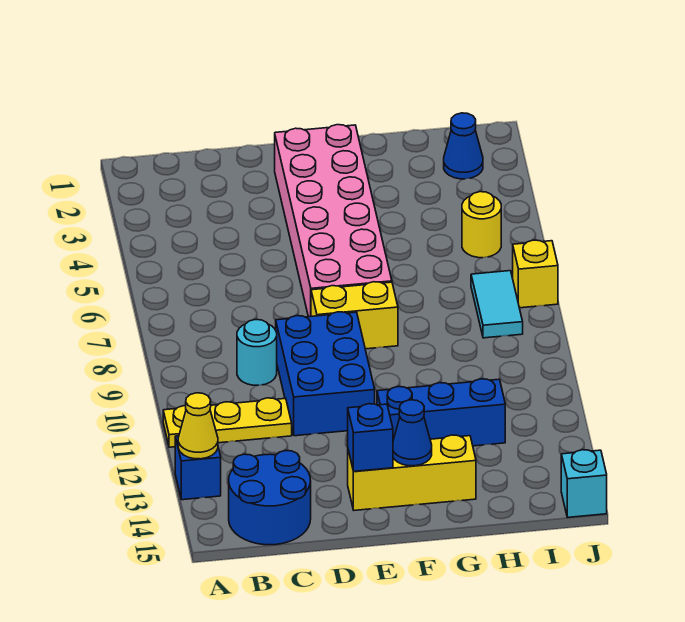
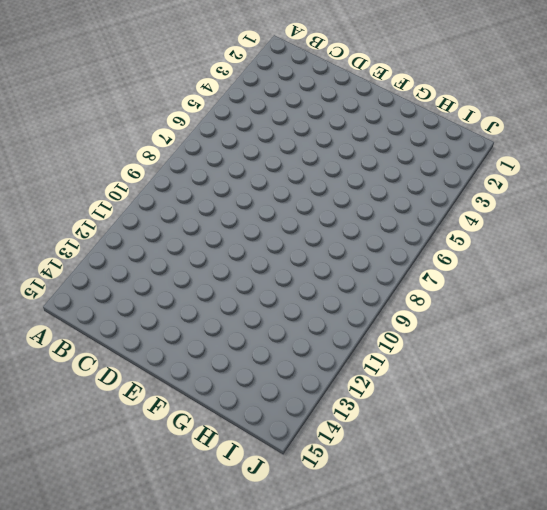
none -> yellow plate A11:C11 level 1
none -> blue brick A13 level 1
none -> blue round brick B14:C15 level 1

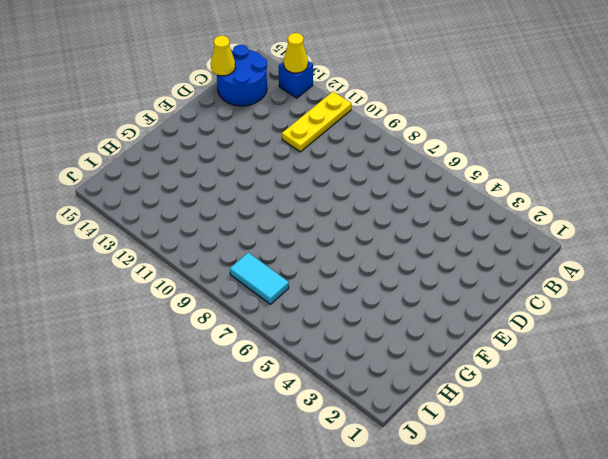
yellow cone C15 level 2 -> none
none -> cyan round brick C9 level 1
none -> blue brick D9:E11 level 1
none -> pink brick E2:F7 level 1

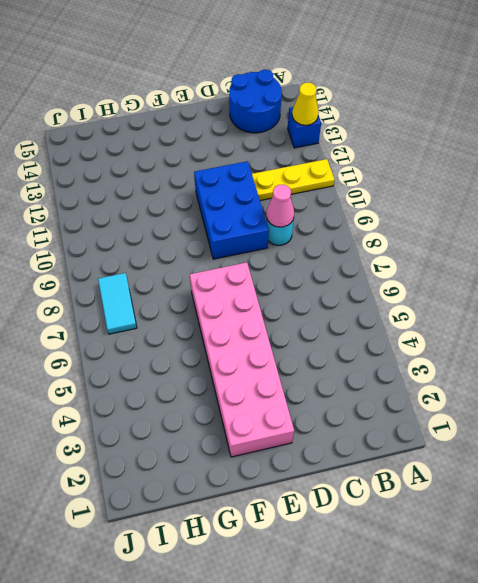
pink cone C9 level 2 -> none
none -> yellow brick E8:F8 level 1
none -> yellow brick E14:G14 level 1
none -> blue brick F12:H12 level 1

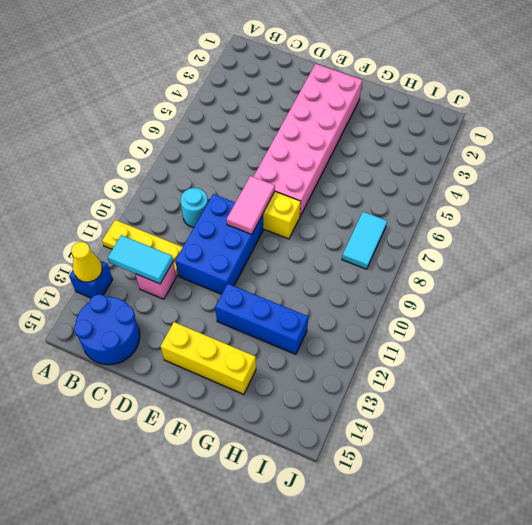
cyan tile B12:C12 level 2 -> none
pink brick C12 level 1 -> none
pink tile E8:E9 level 2 -> none
none -> blue cone I2 level 1
none -> yellow round brick I5 level 1
none -> yellow brick J7 level 1

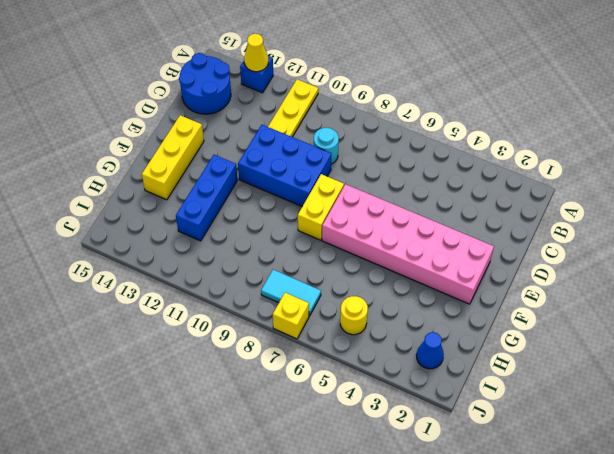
none -> cyan brick J15 level 1
none -> blue brick E14 level 2
none -> blue cone F14 level 2

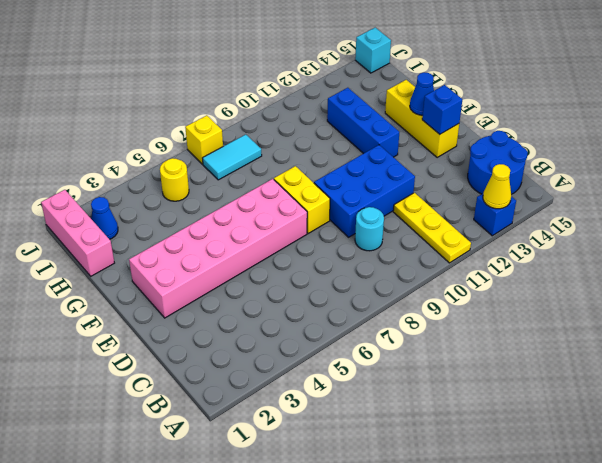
pink brick H1:J1 level 1 -> none

